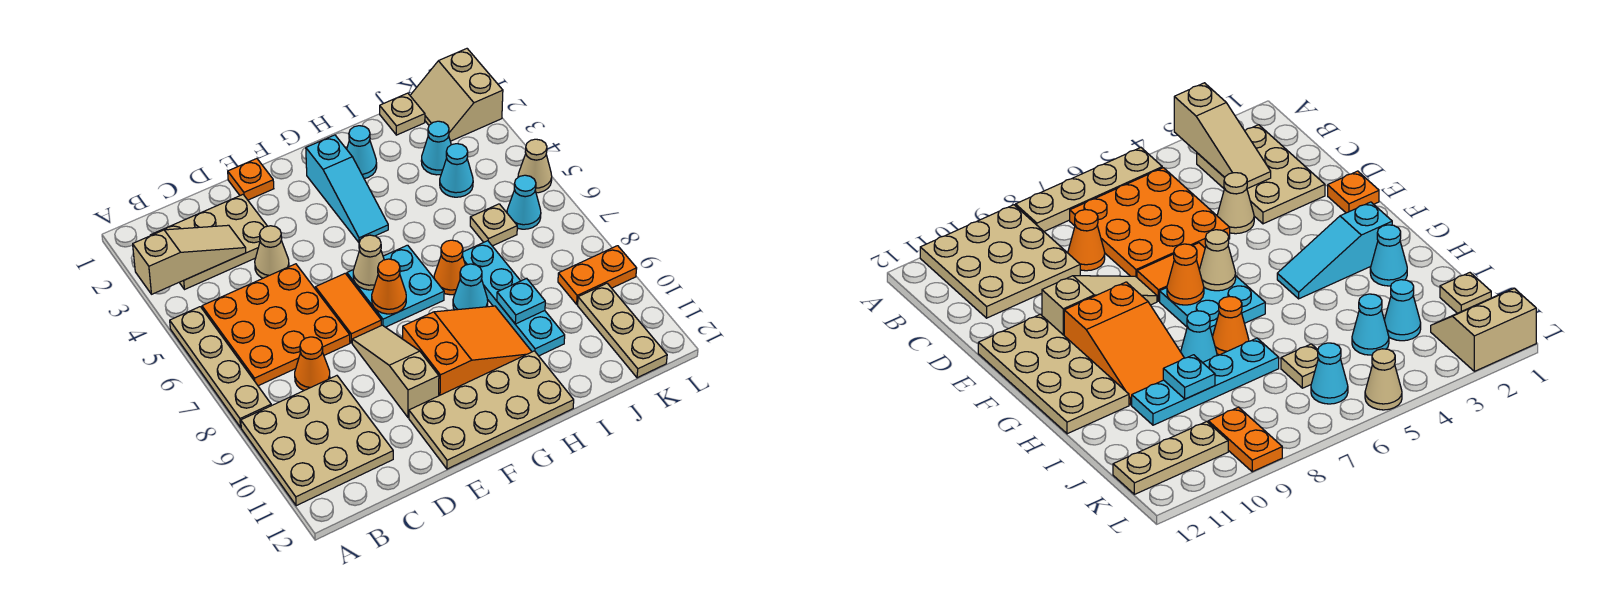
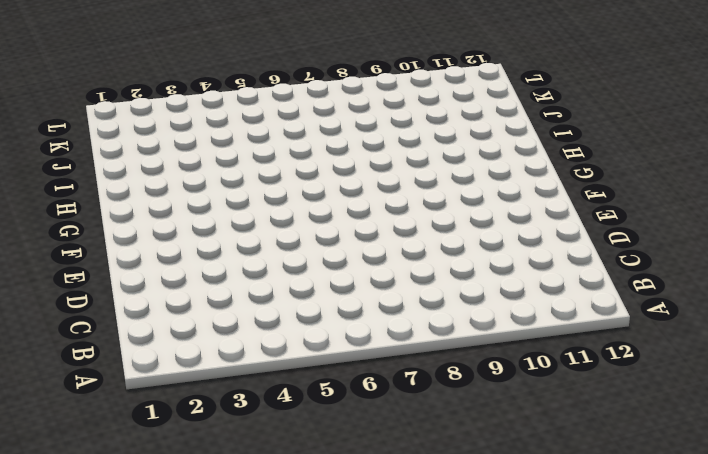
none -> tan plate A5:A8 level 1
none -> tan plate A9:C11 level 1
none -> tan plate B2:D3 level 1
none -> orange plate B5:D7 level 1

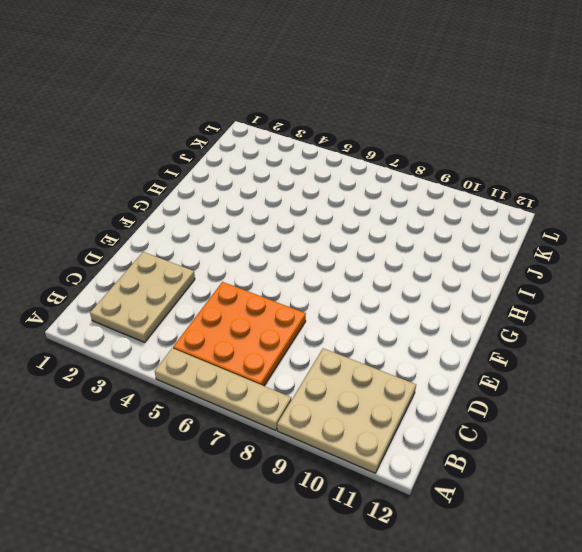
none -> orange cone C8 level 1
none -> tan cone D4 level 1
none -> orange plate E1 level 1
none -> orange tile E6:E7 level 1

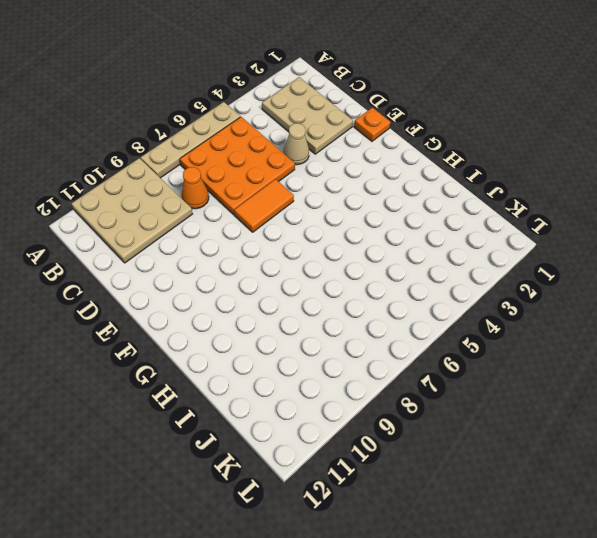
none -> tan slope E8:E10 level 1 top 10
none -> tan plate E11:H12 level 1
none -> cyan plate F6:G7 level 1
none -> orange slope F9:H10 level 1 top F

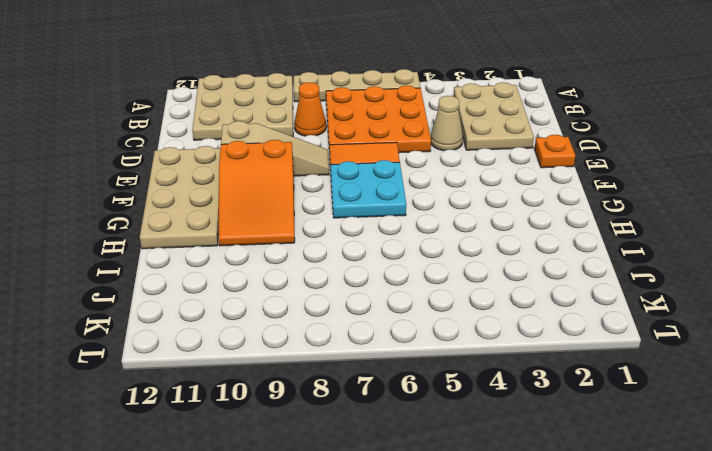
none -> cyan slope G2:G4 level 1 top 2
none -> cyan cone H2 level 1
none -> orange cone H7 level 1
none -> cyan cone H8 level 1

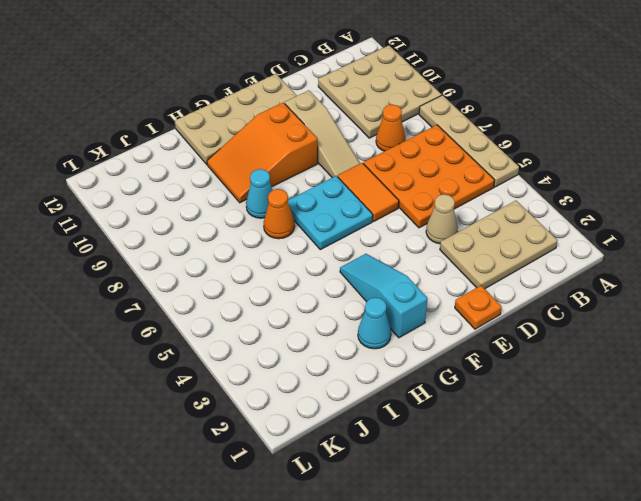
none -> cyan plate I7:I10 level 1
none -> tan plate J1 level 1
none -> cyan cone J3 level 1
none -> cyan cone J4 level 1

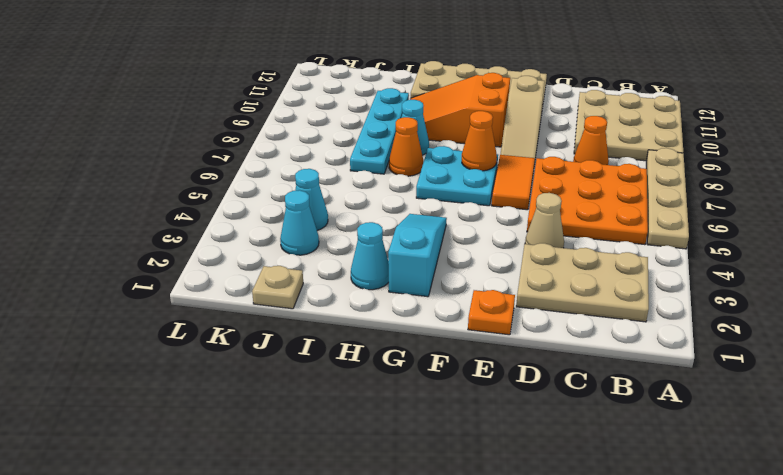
none -> tan plate J6 level 1
none -> tan slope K1:L2 level 1 top L
none -> cyan cone K6 level 1
none -> orange plate K9:L9 level 1

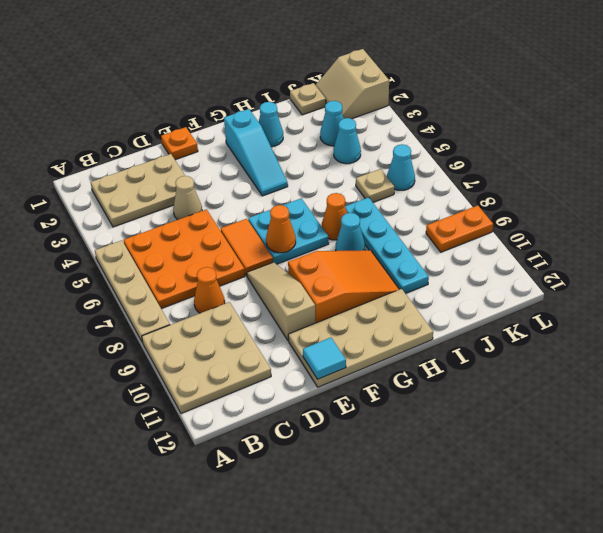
cyan tile E12 level 2 -> none
none -> tan plate K10:K12 level 1
none -> tan cone L5 level 1
none -> tan slope A3:C3 level 2 top A
none -> tan cone F6 level 2

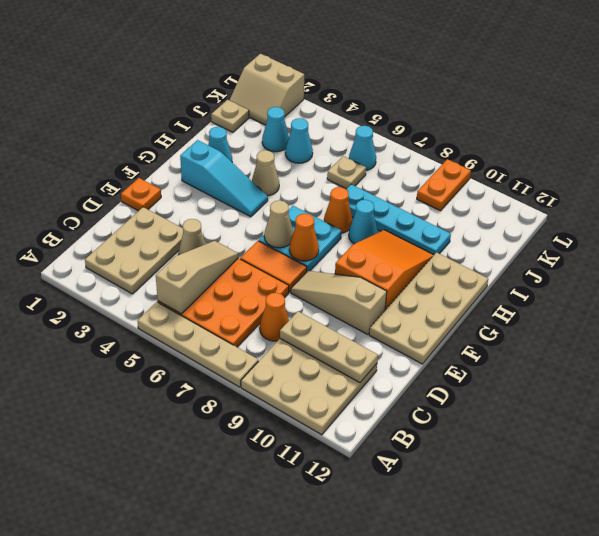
tan slope B5:D5 level 2 top B -> tan slope A3:C3 level 2 top A
tan plate C9:C11 level 2 -> tan plate K10:K12 level 1
tan cone H4 level 1 -> tan cone L5 level 1
none -> cyan plate I9 level 2

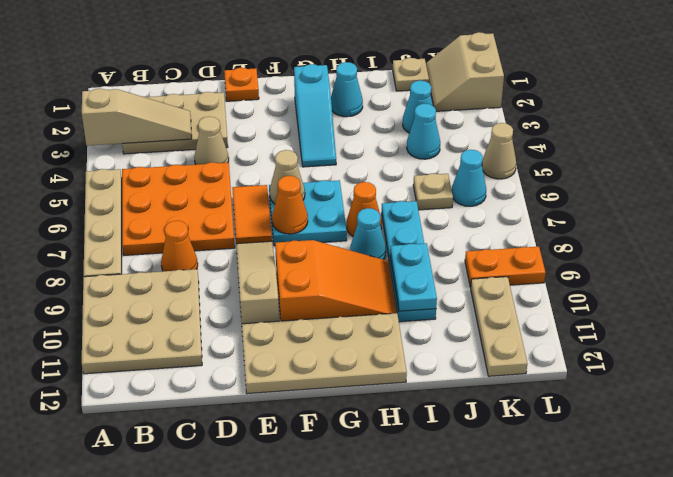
cyan plate I9:I10 level 2 -> cyan plate I9 level 2

